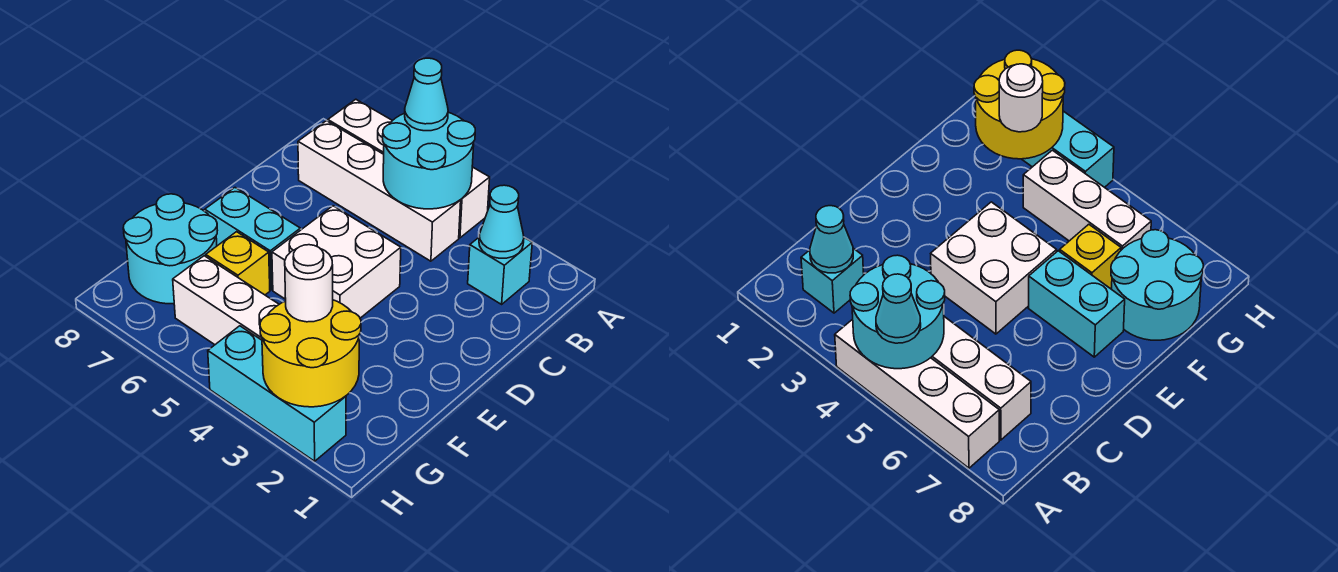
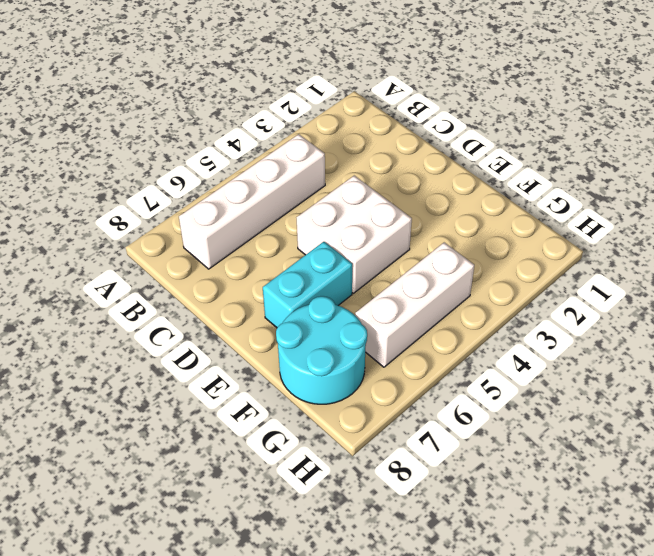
none -> white brick A4:A7 level 1
none -> cyan brick B2 level 1
none -> yellow brick F6 level 1

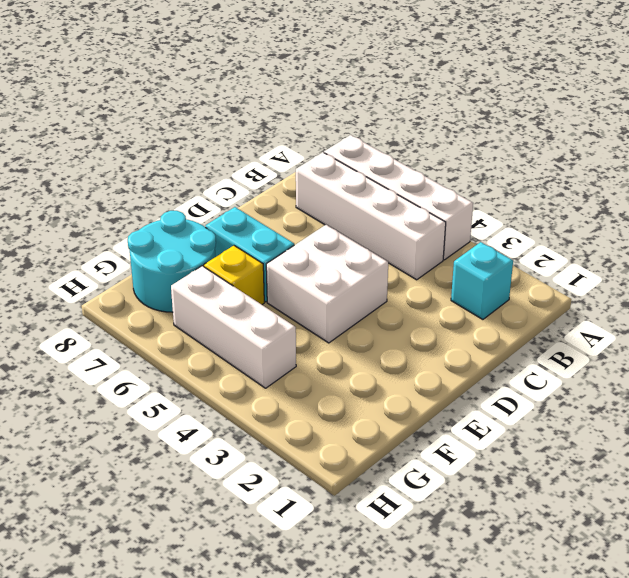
none -> cyan brick H2:H4 level 1
none -> cyan round brick A4:B5 level 2
none -> cyan cone B2 level 2

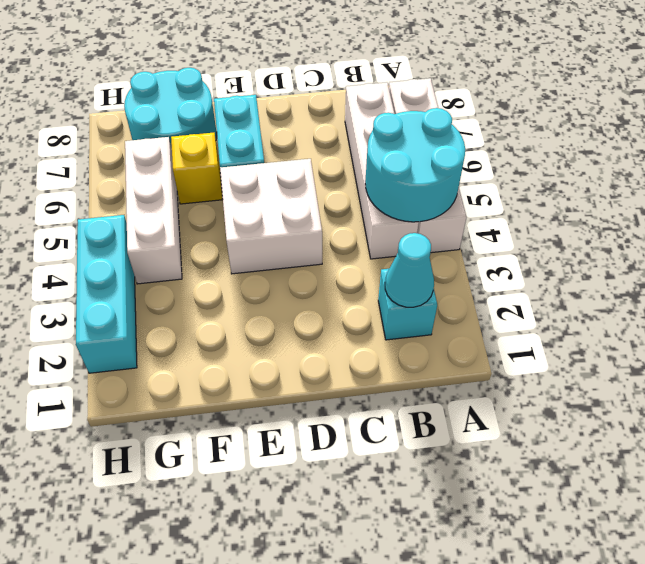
none -> yellow round brick G2:H3 level 2
none -> cyan cone A5 level 3
none -> white round brick G3 level 3

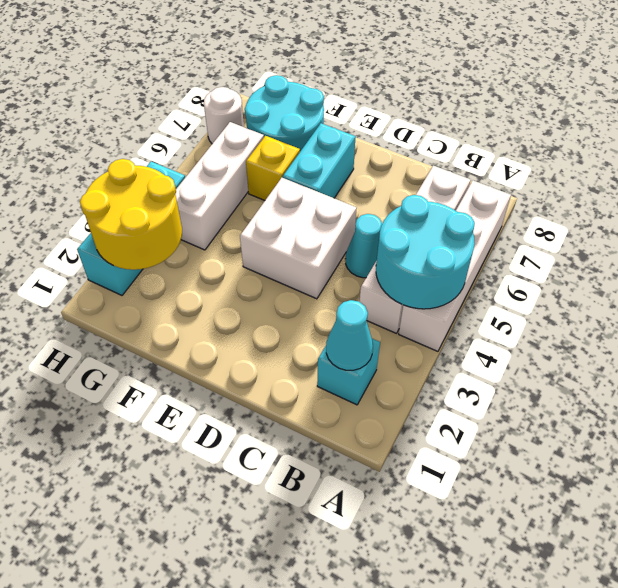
cyan cone C5 level 1 -> cyan cone A5 level 3
white round brick H7 level 1 -> white round brick G3 level 3

